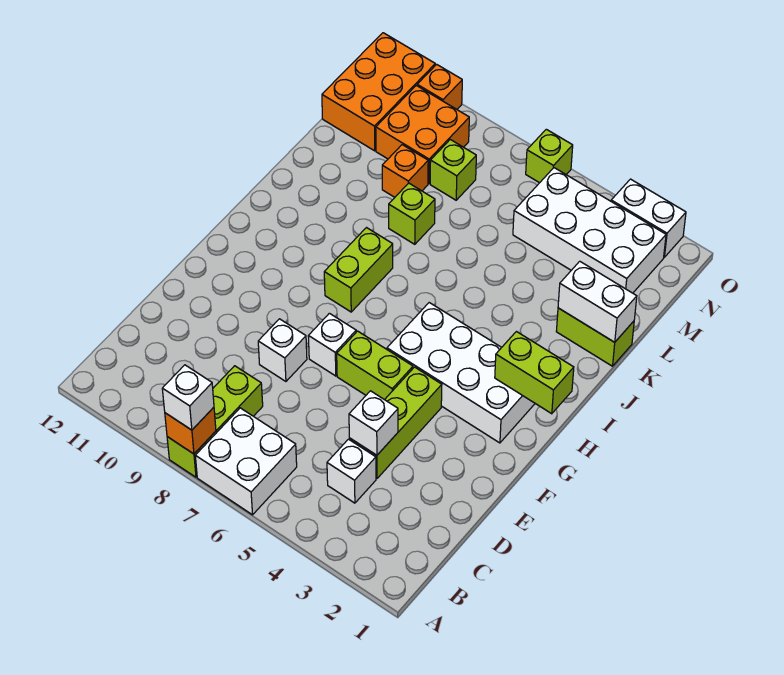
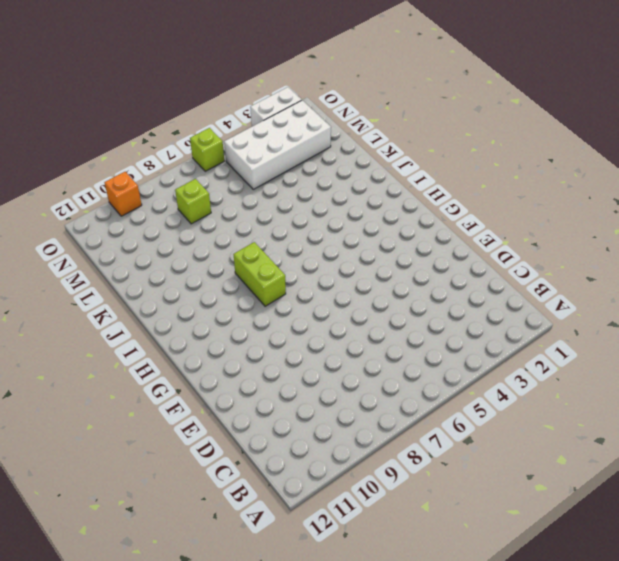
none -> white brick A6:B7 level 1
none -> lime brick A8:C8 level 1
none -> white brick C4 level 1

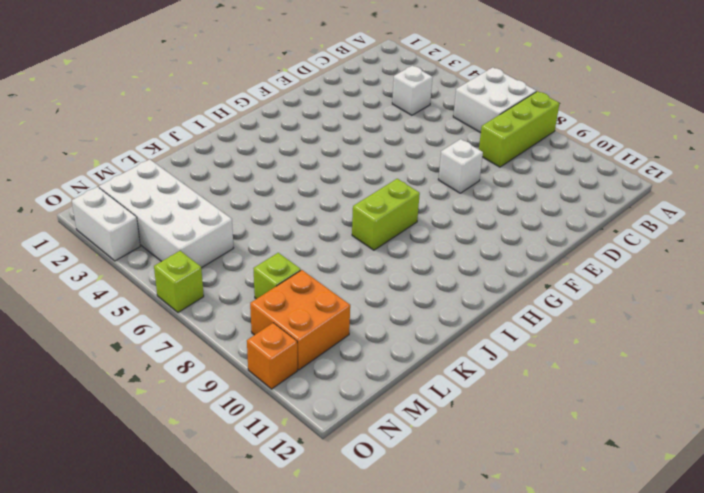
none -> lime brick D4:F4 level 1
none -> lime brick F5:F6 level 1
none -> white brick F7 level 1

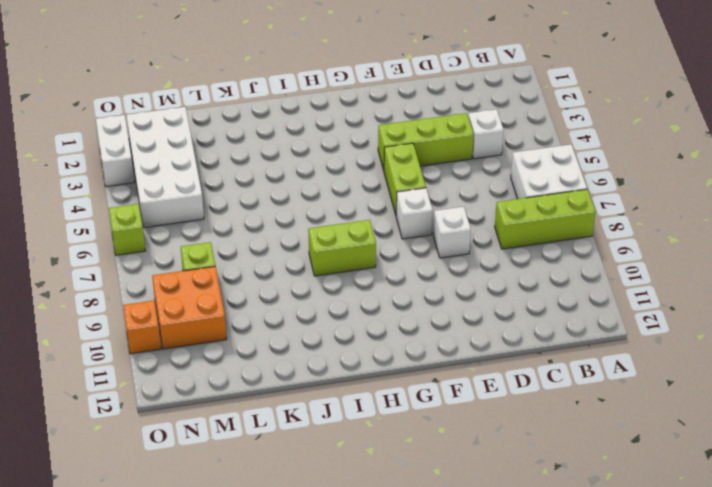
none -> white brick G2:H5 level 1
none -> lime brick K1:K2 level 1
none -> lime brick K8 level 1

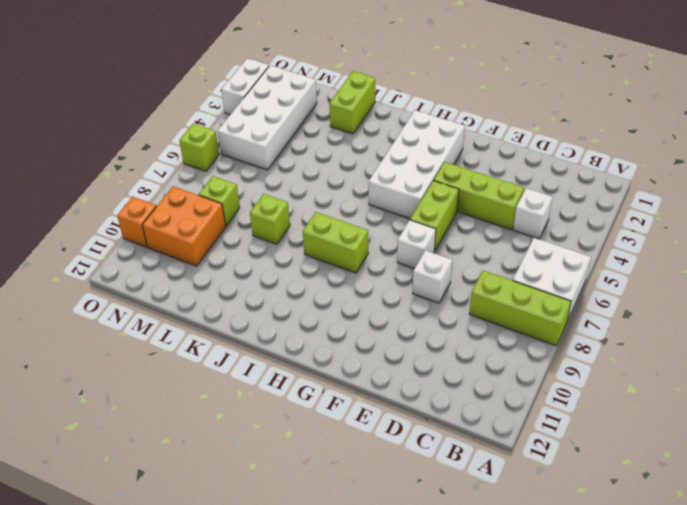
none -> orange brick L9 level 1
none -> orange brick M11:O12 level 1
none -> orange brick A8 level 2

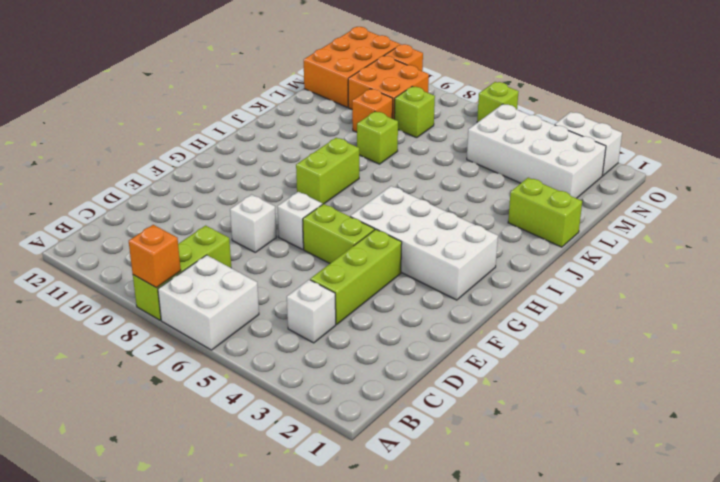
none -> white brick D4 level 2
none -> lime brick H1:H2 level 2
none -> white brick K1:K2 level 2

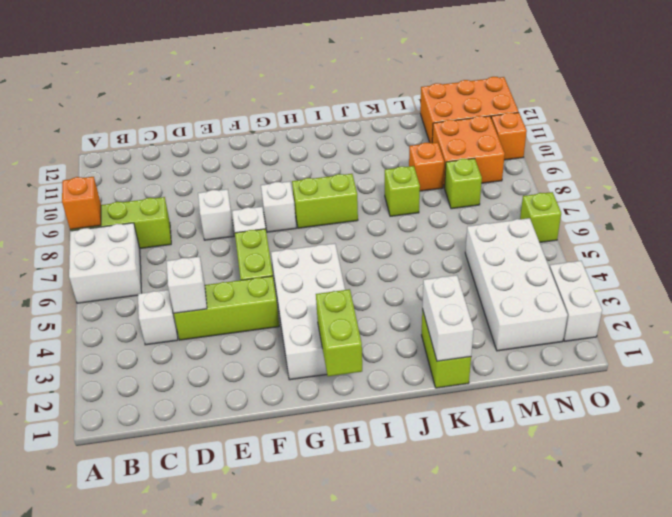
white brick G8 level 1 -> white brick A8 level 3

